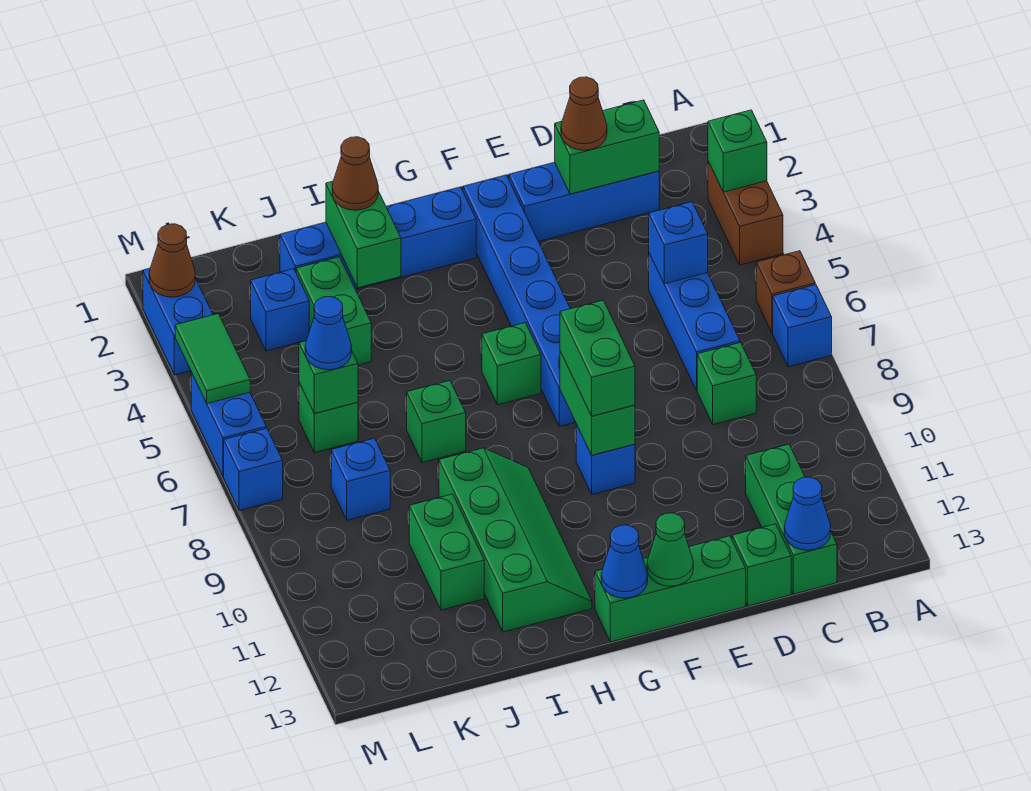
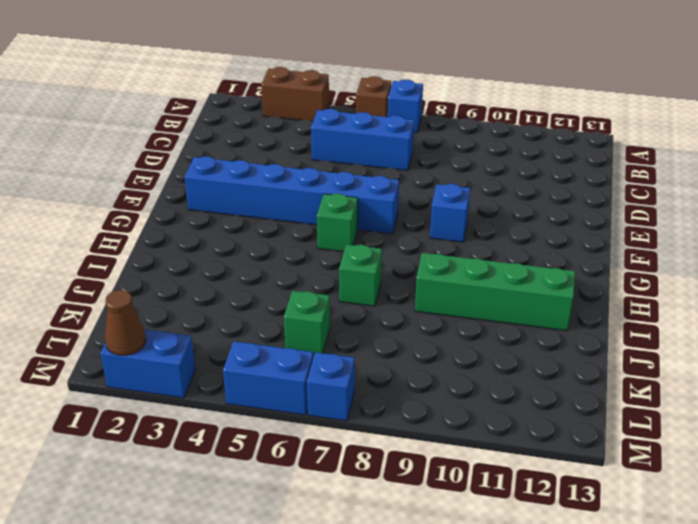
none -> blue brick C2:E2 level 1
none -> green brick C8 level 1
none -> green brick C11:C13 level 1
none -> green brick D13 level 1

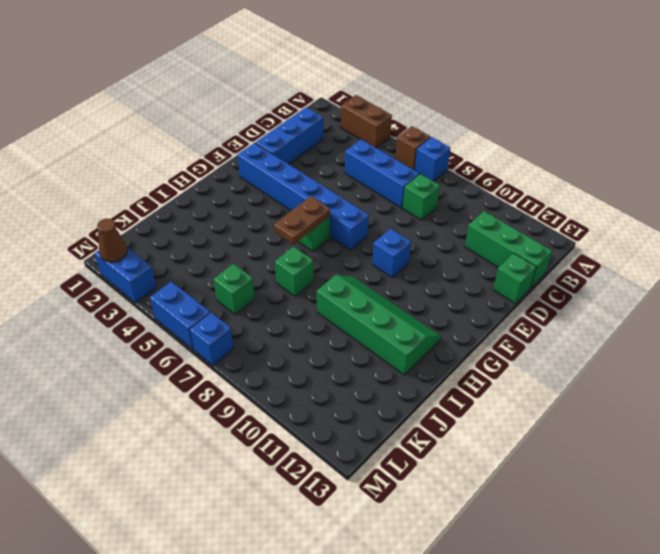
brown plate G6:H6 level 2 -> none
none -> green brick E13:G13 level 1
none -> blue brick G2:J2 level 1
none -> green brick J3:J4 level 1
none -> green brick J10:J11 level 1

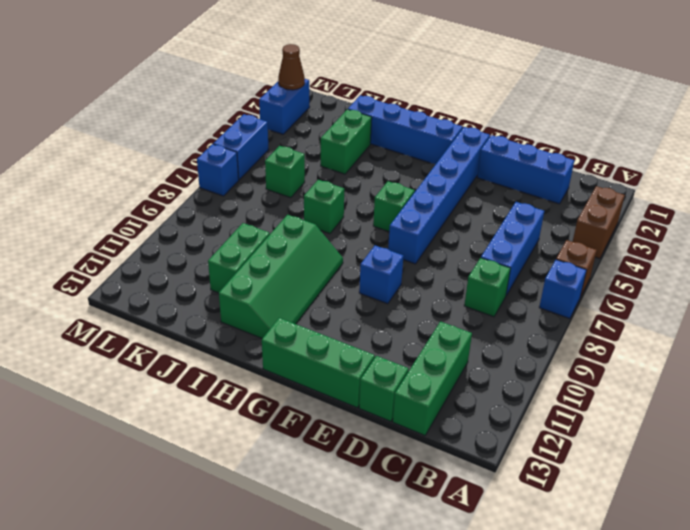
none -> blue brick K3 level 1
none -> blue brick K8 level 1
none -> green brick A3 level 2
none -> green brick C2:D2 level 2

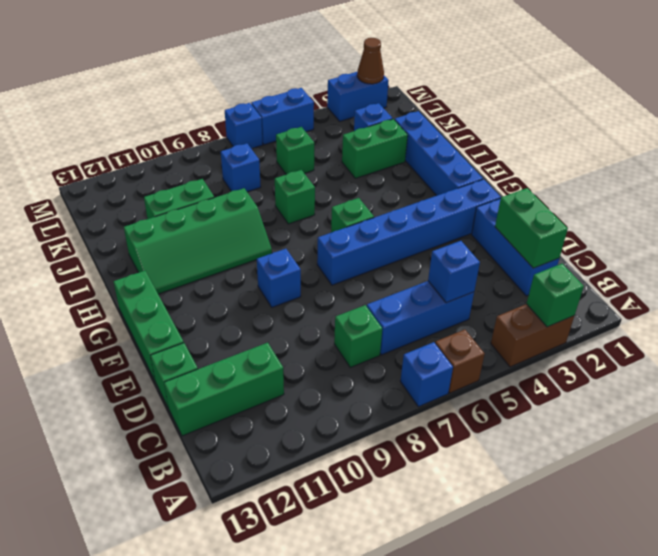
none -> blue cone C13 level 2
none -> green brick F8:F9 level 2
none -> green cone F13 level 2
none -> blue cone G13 level 2

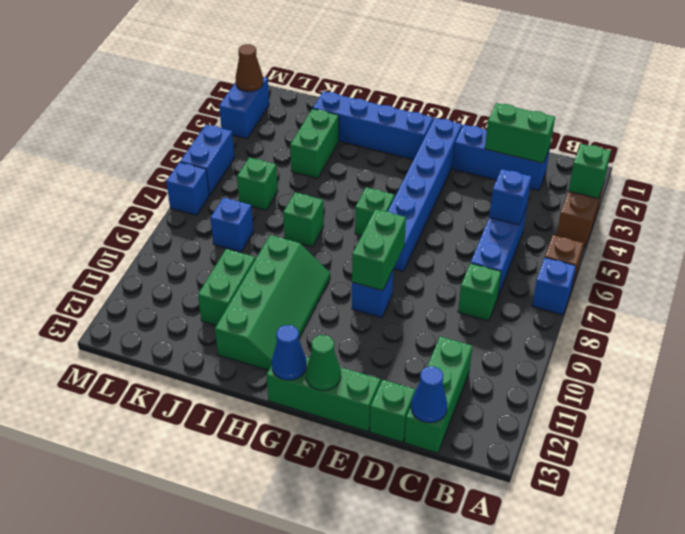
none -> blue brick K3 level 1
none -> green brick I2:I3 level 2
none -> green brick K6 level 2
none -> green tile M4:M5 level 2

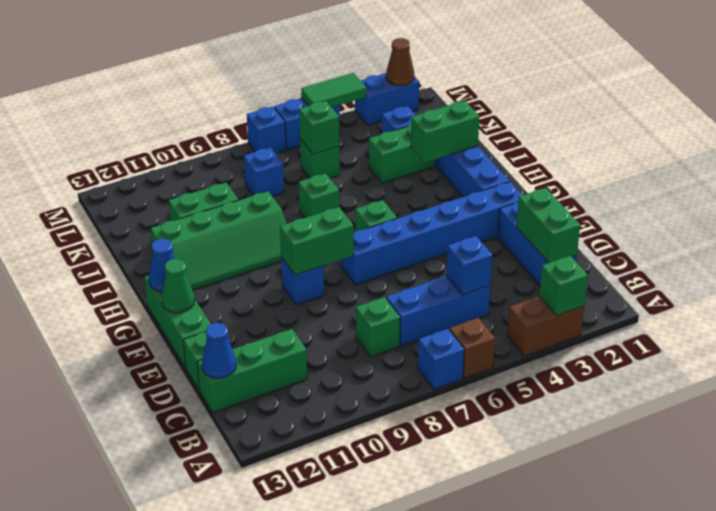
none -> brown cone D2 level 3
none -> green brick F8:F9 level 3
none -> brown cone I2 level 3
none -> blue cone K6 level 3

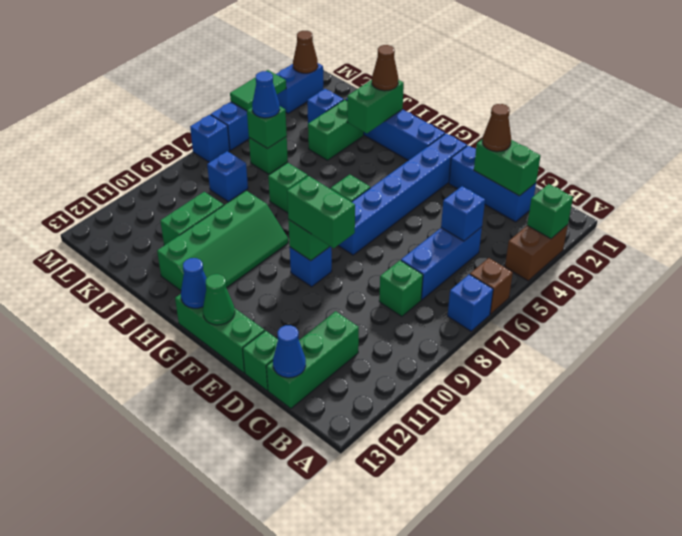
green brick E9:F9 level 3 -> green brick F8:F9 level 3

